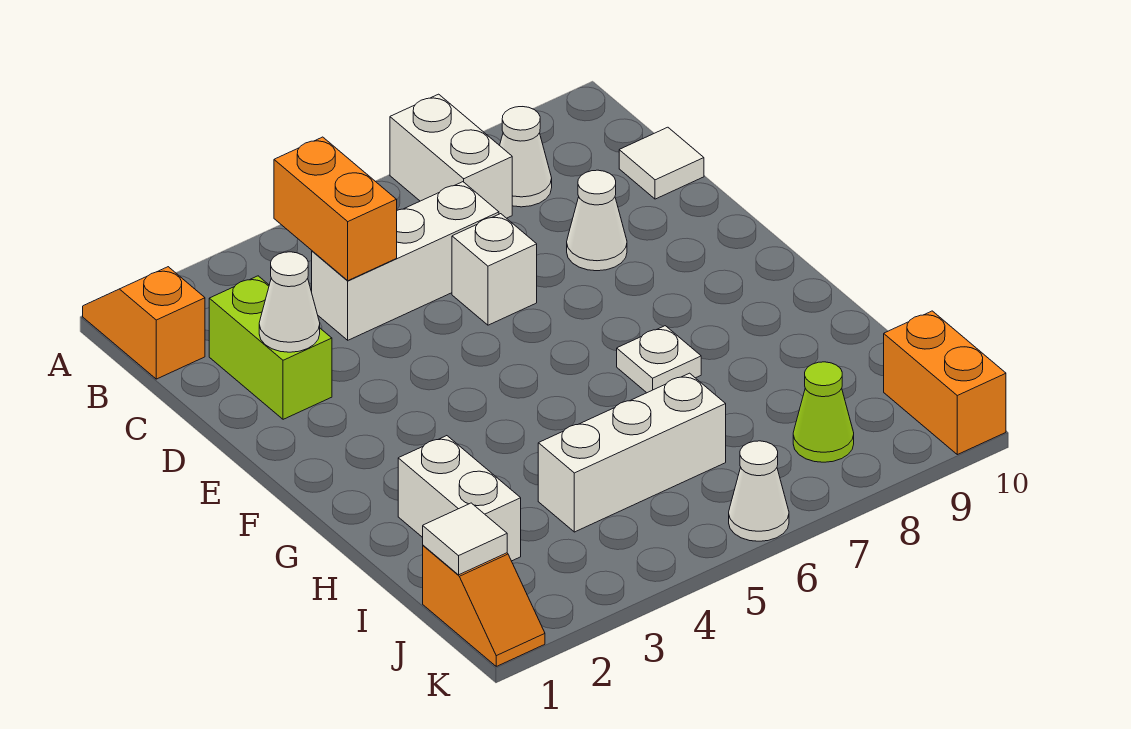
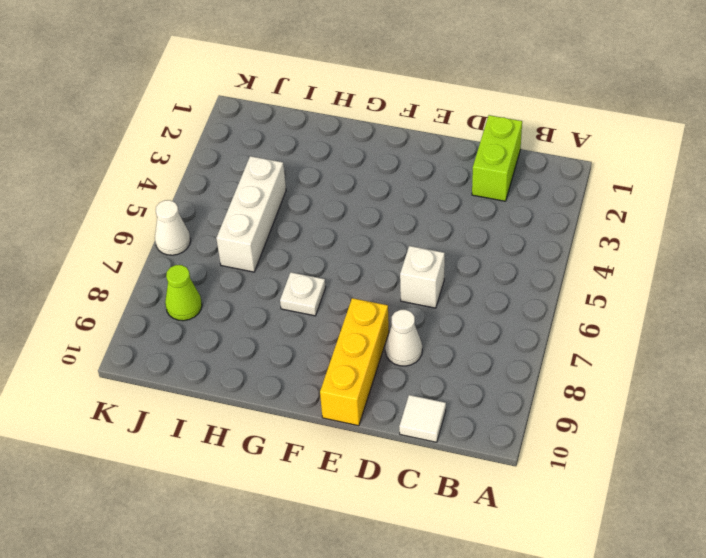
lime brick C1:C2 level 1 -> lime brick C2:D2 level 1
yellow brick E8:E10 level 1 -> none
none -> orange slope A1:B1 level 1 top B
none -> white brick A7:B7 level 1
none -> white cone B8 level 1

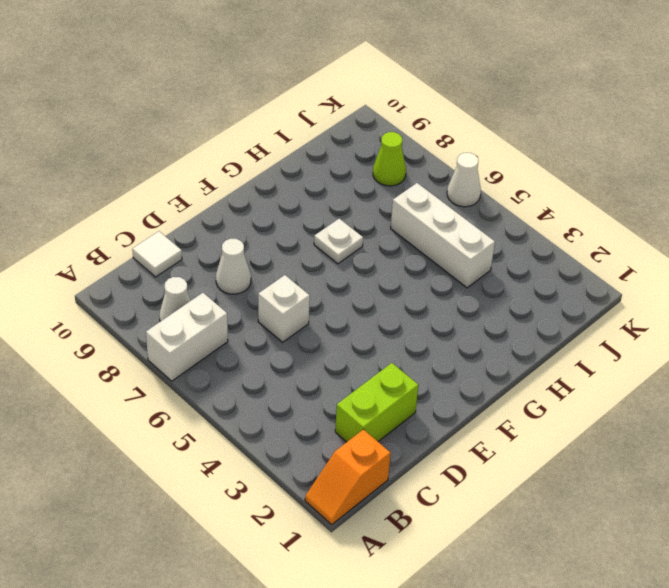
none -> white brick C4:C6 level 1
none -> white brick H2:I2 level 1
none -> orange slope J1:K1 level 1 top J

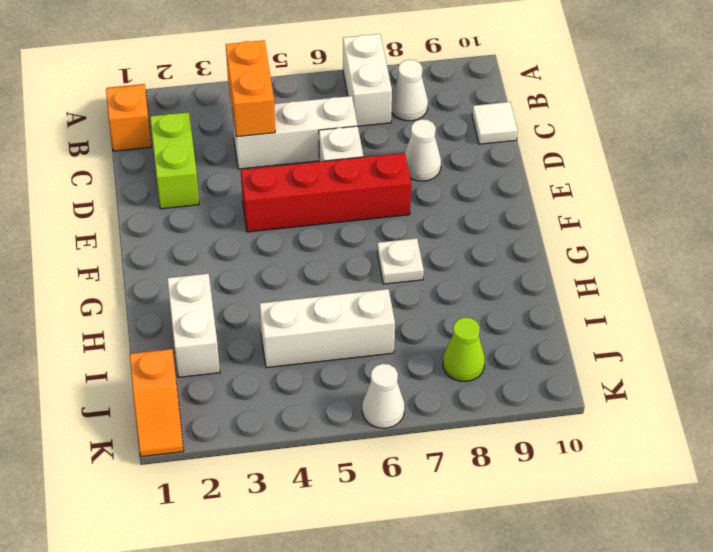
red brick E4:E7 level 1 -> none
none -> orange brick J10:K10 level 1
none -> white cone D2 level 2
none -> white tile J1 level 2

